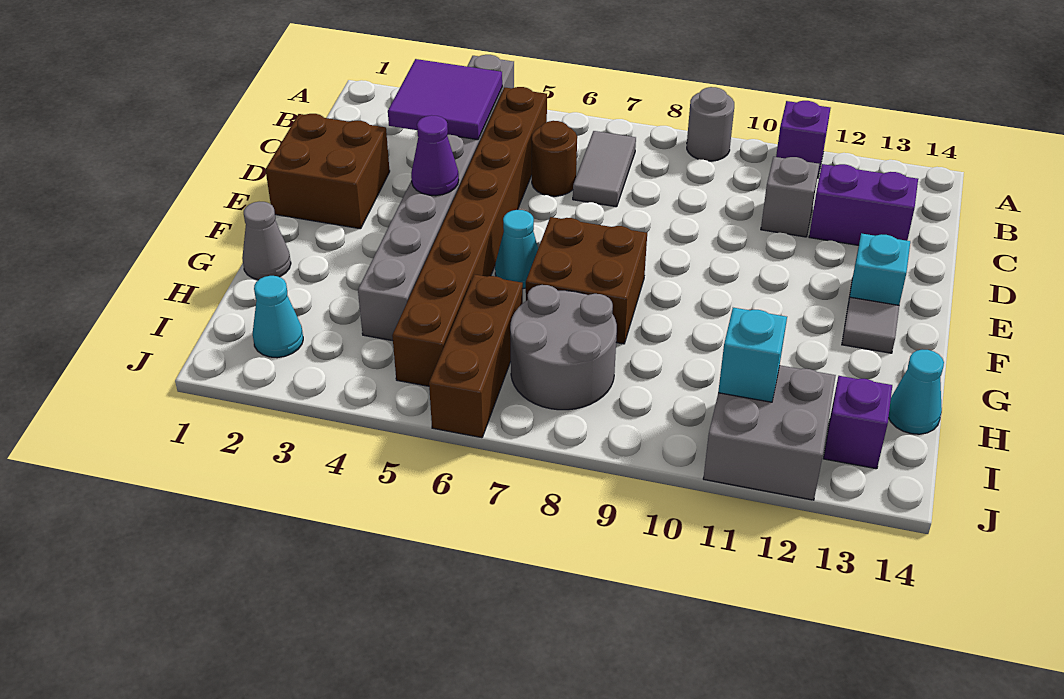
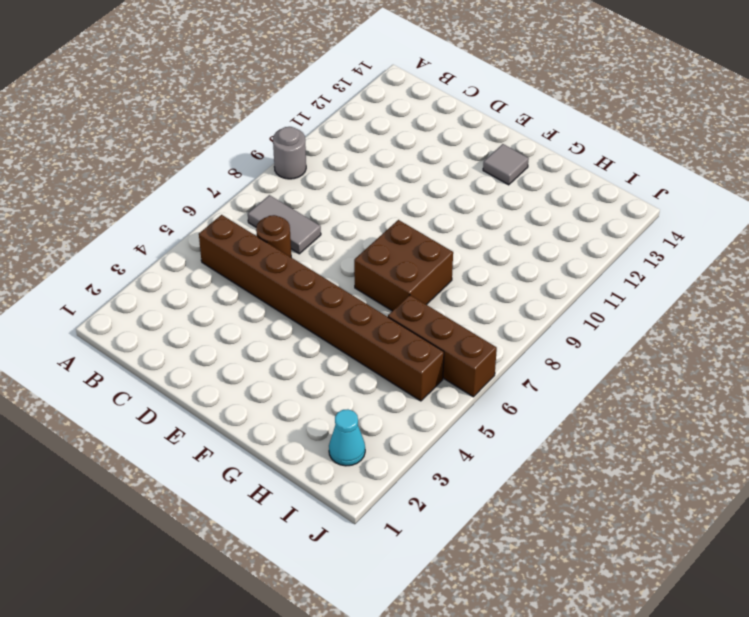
none -> grey brick A4:H4 level 1
none -> purple brick A11 level 1
none -> grey brick C11 level 1

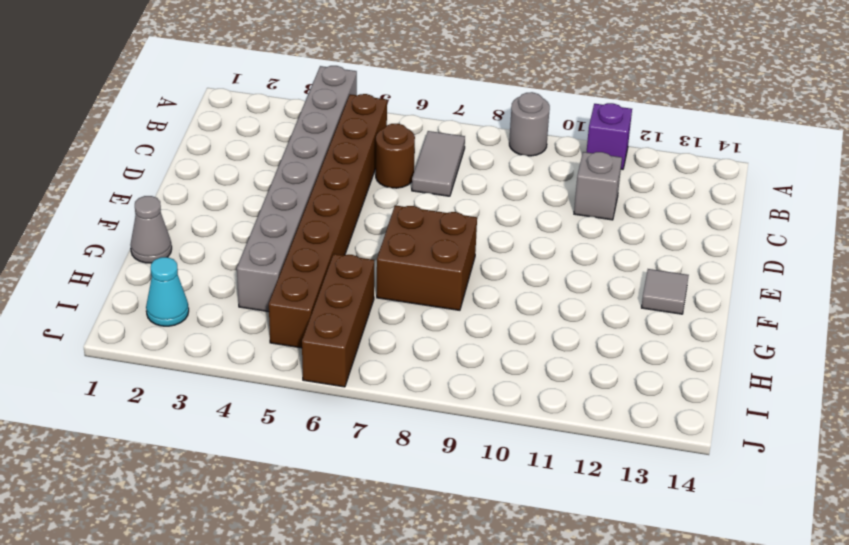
none -> purple brick C12:C13 level 1
none -> brown brick D1:E2 level 1
none -> cyan brick E13 level 1

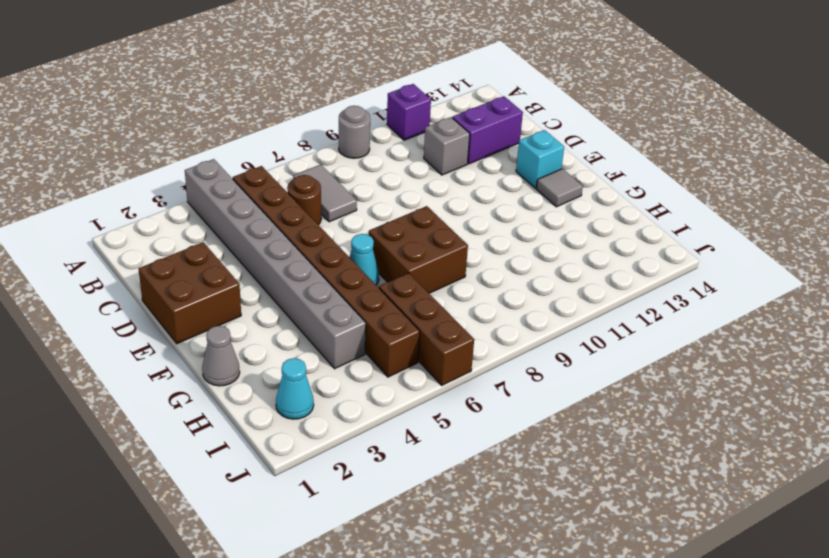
none -> grey round brick H7:I8 level 1
none -> cyan cone H14 level 1
none -> grey brick I11:J12 level 1

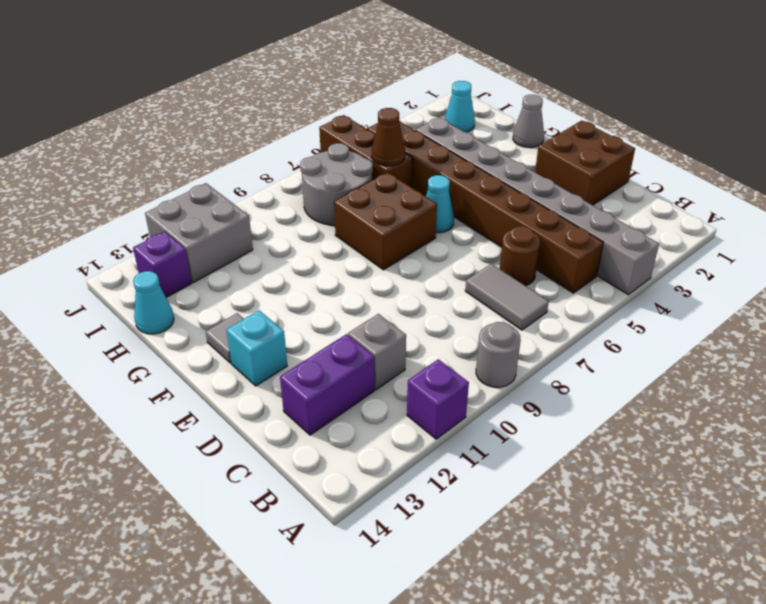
brown cone H6 level 2 -> none
none -> purple tile B3:C4 level 2
none -> purple cone E4 level 2
none -> cyan brick I11 level 2

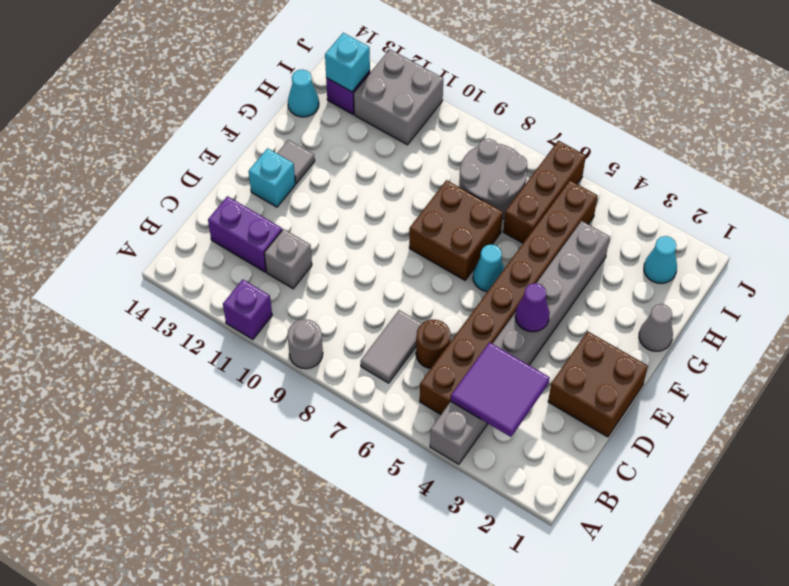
cyan brick I13 level 2 -> cyan brick I11 level 2

